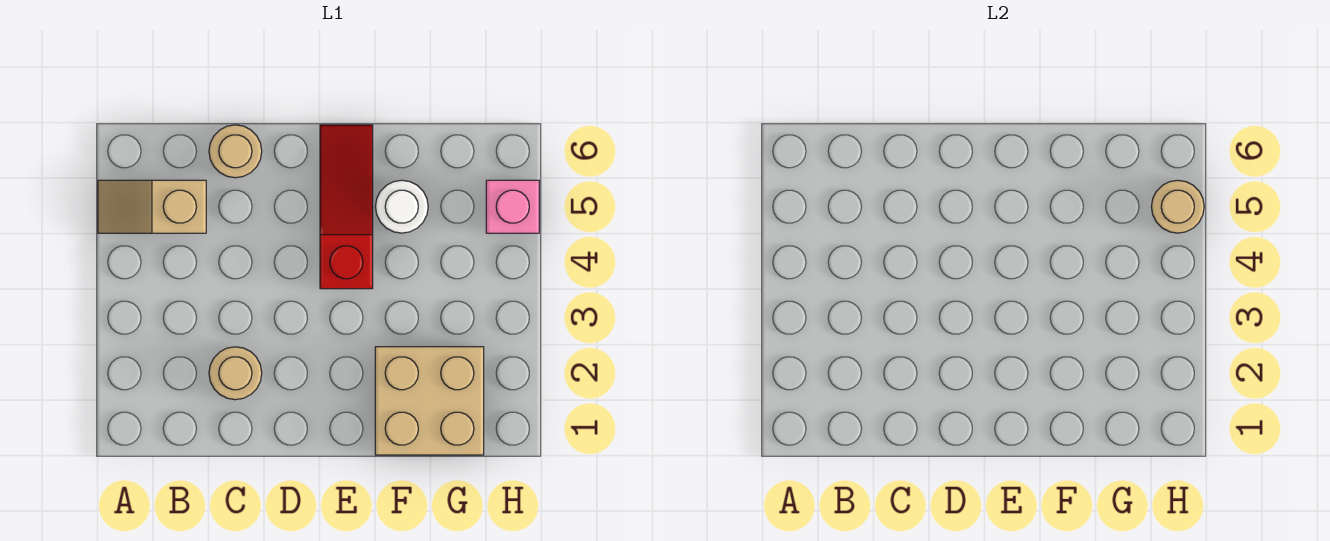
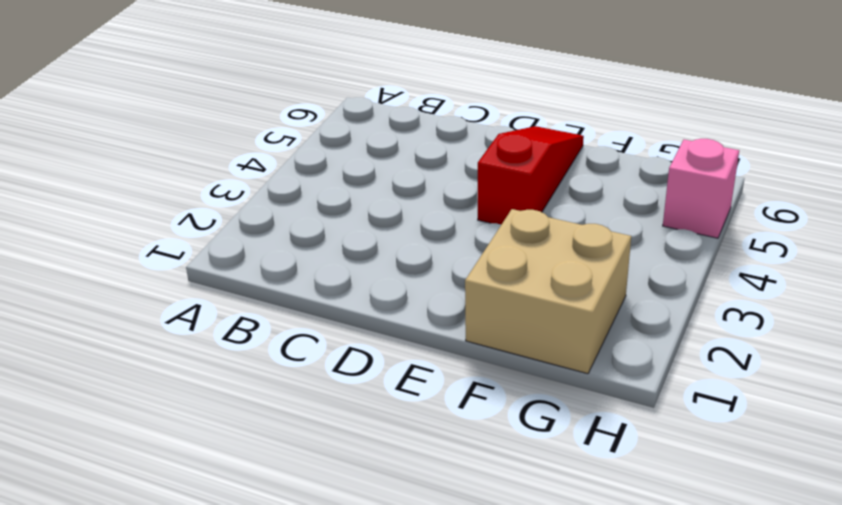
none -> tan slope A5:B5 level 1 top B
none -> tan round brick C2 level 1

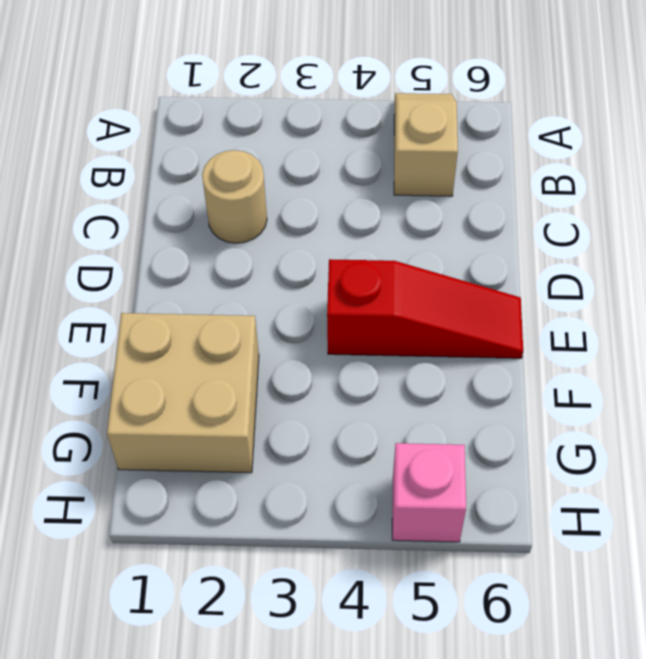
none -> tan round brick C6 level 1
none -> white round brick F5 level 1

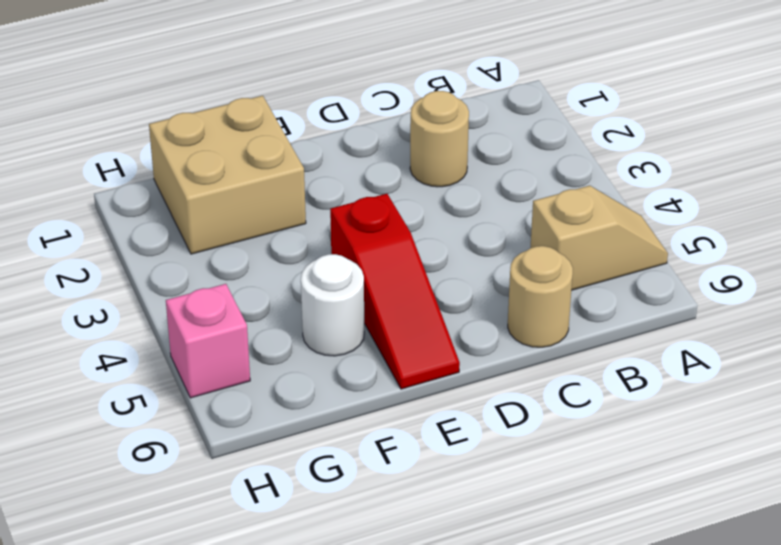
none -> tan round brick H5 level 2

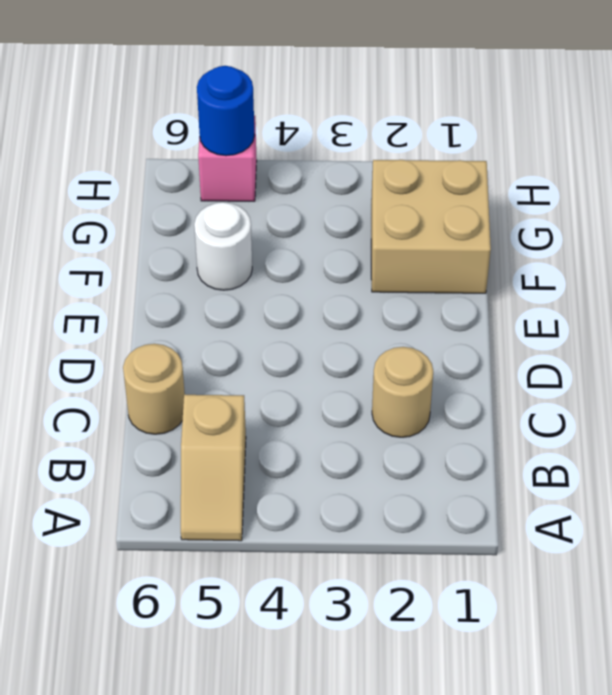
blue round brick H5 level 2 -> tan round brick H5 level 2
none -> red slope E4:E6 level 1 top 4

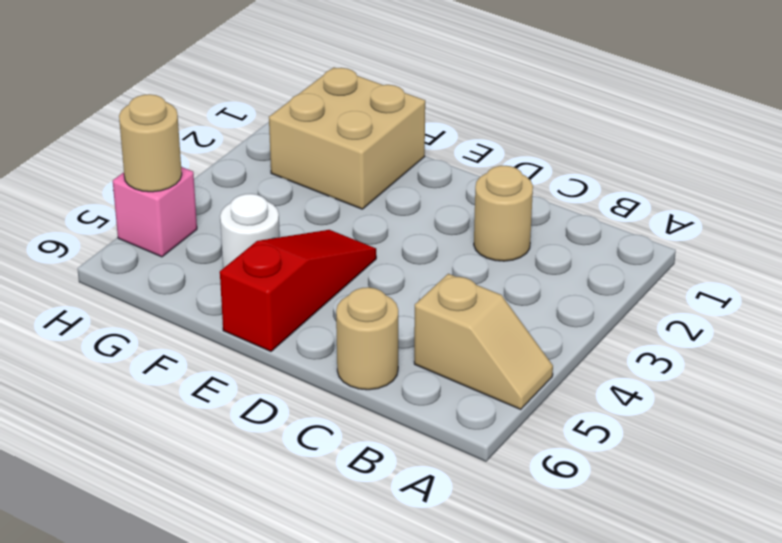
red slope E4:E6 level 1 top 6 -> red slope E4:E6 level 1 top 4

